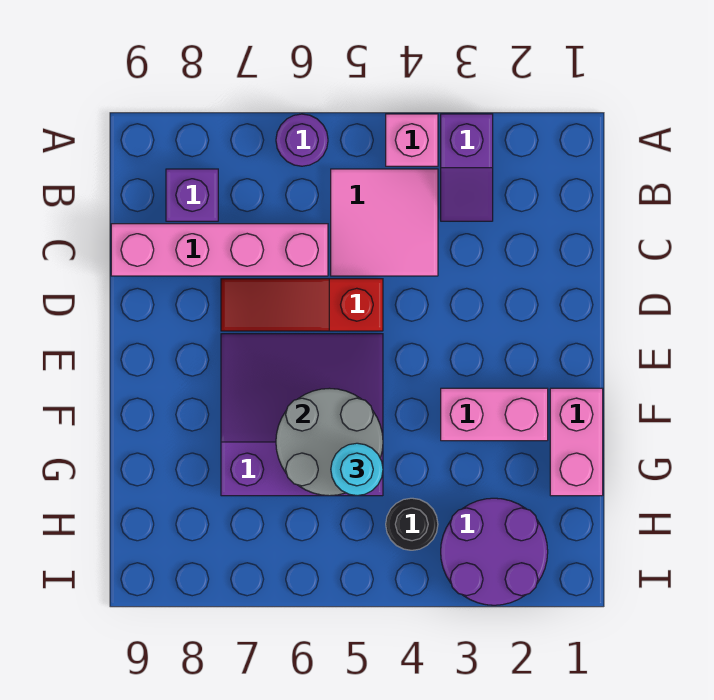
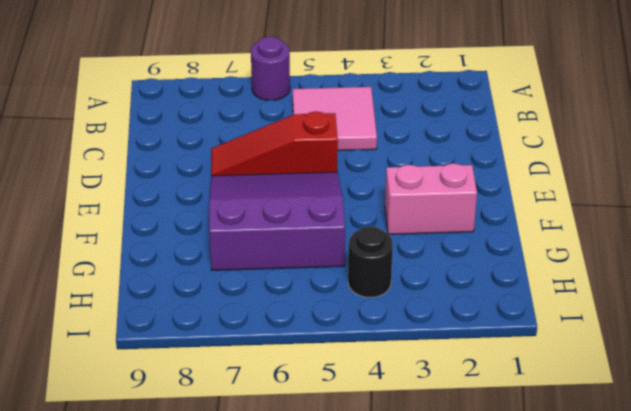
none -> purple slope A3:B3 level 1 top A
none -> pink brick A4 level 1
none -> purple brick B8 level 1

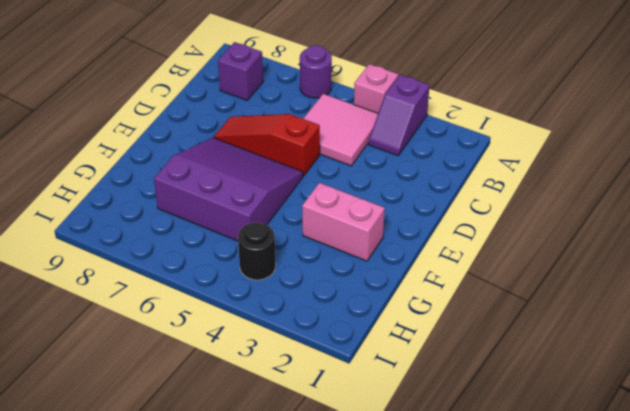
none -> pink brick C6:C9 level 1
none -> pink brick F1:G1 level 1
none -> purple round brick H2:I3 level 1

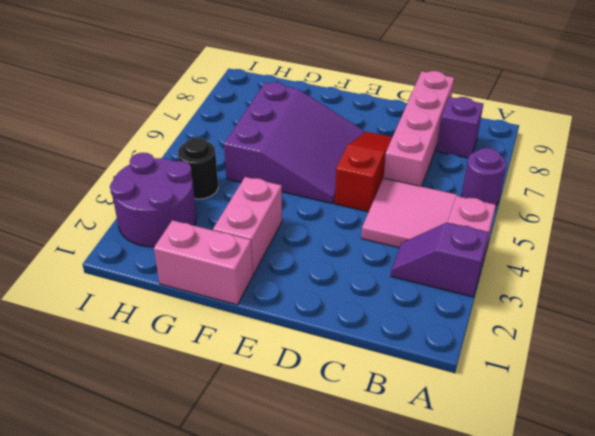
none -> grey round brick F5:G6 level 2
none -> cyan round brick G5 level 3

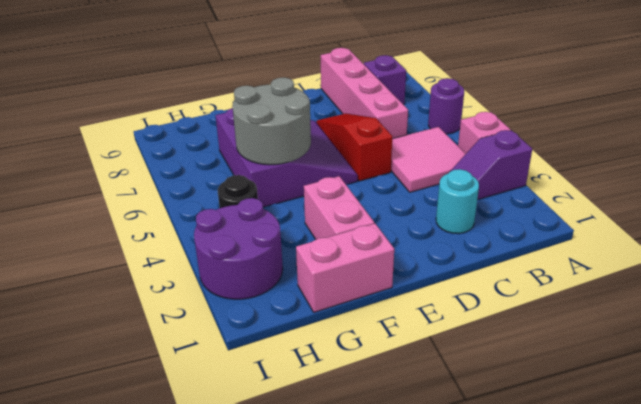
cyan round brick C2 level 1 -> cyan round brick G5 level 3

